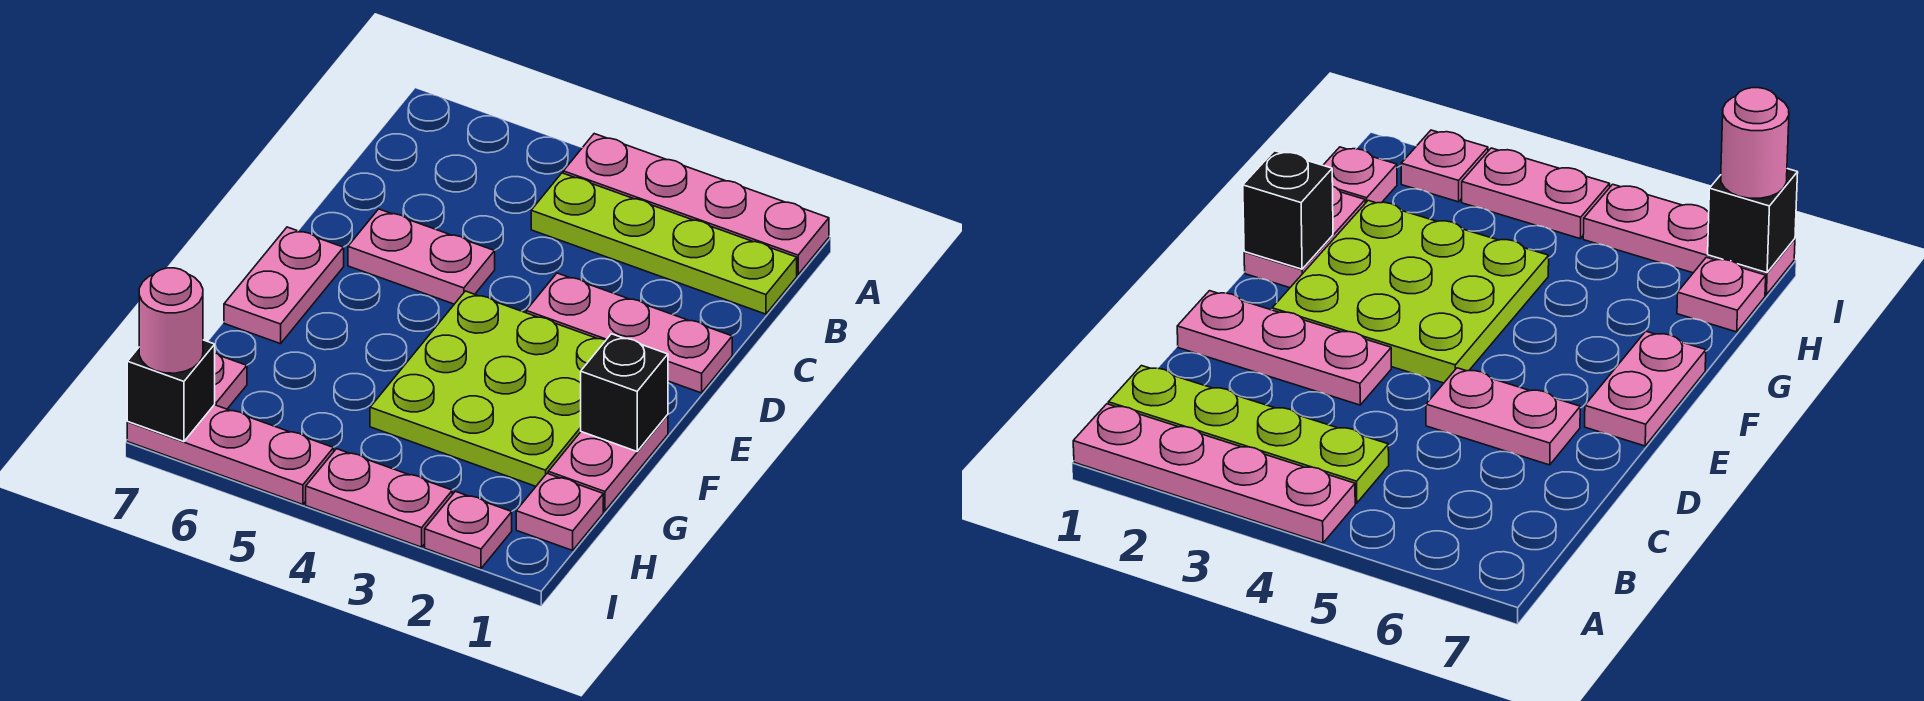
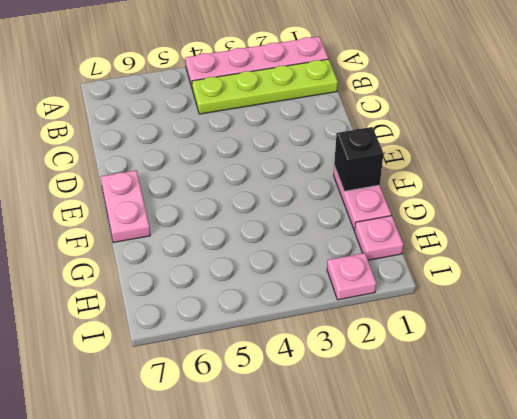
none -> pink plate D1:D3 level 1
none -> pink plate D5:D6 level 1
none -> lime plate E2:G4 level 1

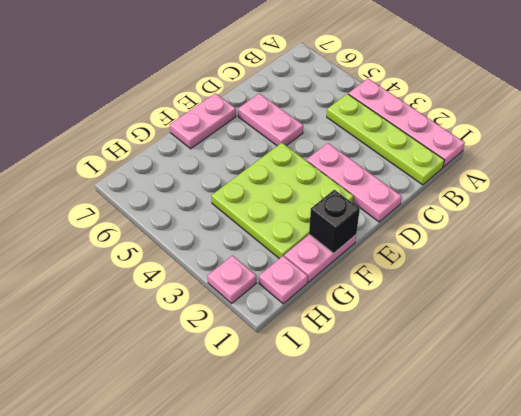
none -> pink plate H7 level 1
none -> pink plate I3:I4 level 1
none -> pink plate I5:I7 level 1

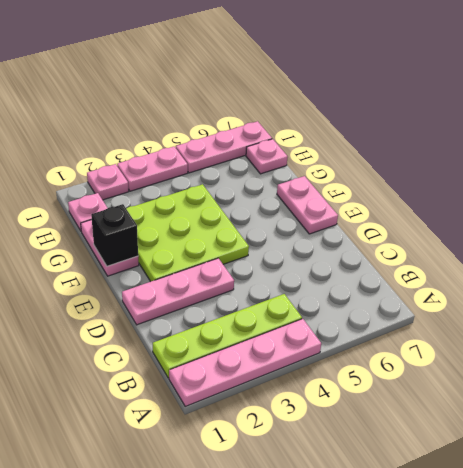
none -> pink plate D5:D6 level 1
none -> black brick I7 level 2
none -> pink round brick I7 level 3

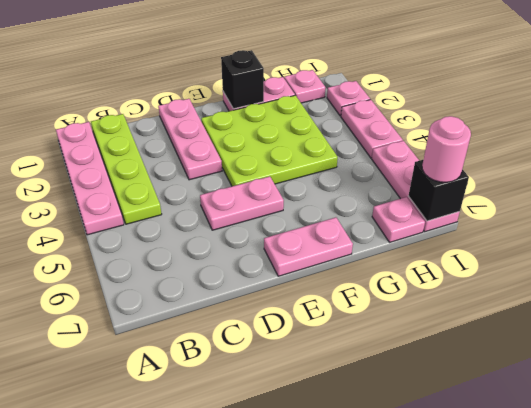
pink plate D5:E5 level 1 -> pink plate D5:D6 level 1

